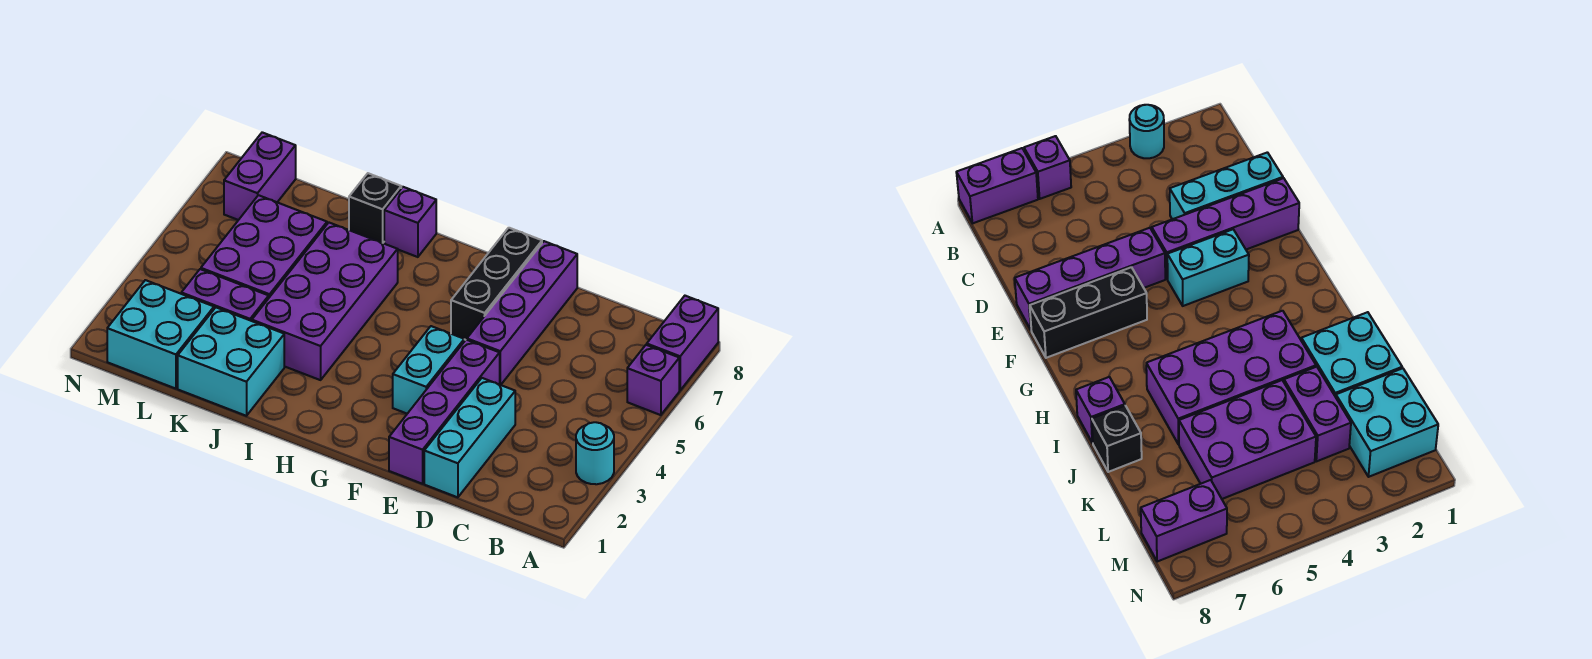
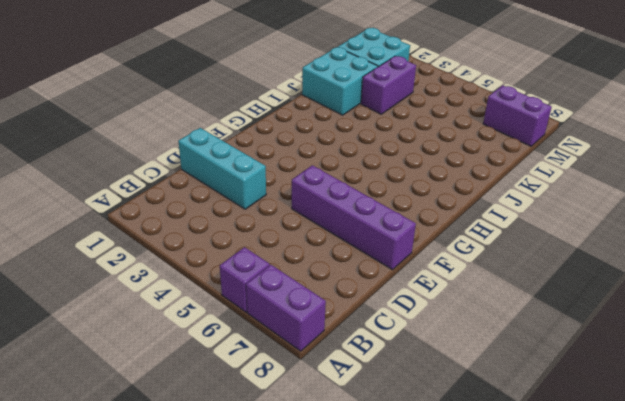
none -> cyan round brick A3 level 1
none -> purple brick E1:E4 level 1
none -> cyan brick F3:F4 level 1

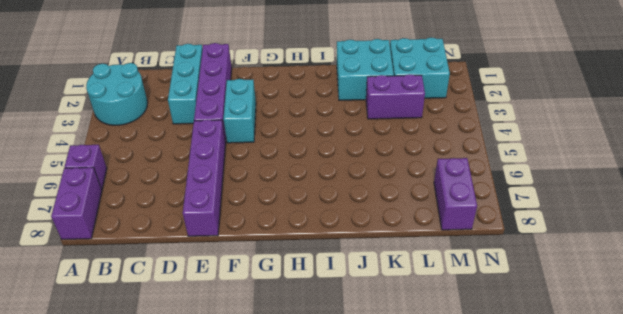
cyan round brick A2:B3 level 1 -> cyan round brick A3 level 1
none -> black brick F6:F8 level 1
none -> purple brick I3:J6 level 1
none -> purple brick I8 level 1

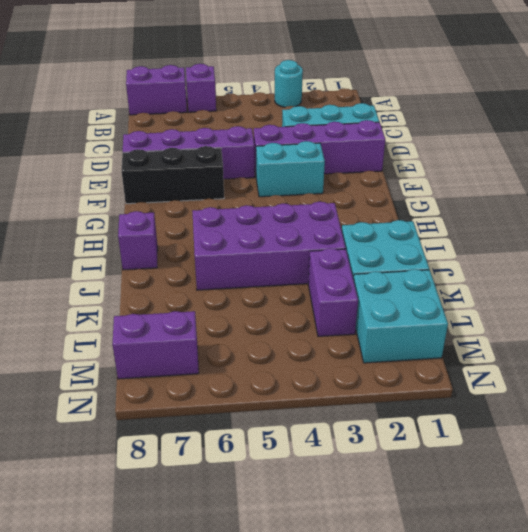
none -> black brick J8 level 1
none -> purple brick K4:L6 level 1

